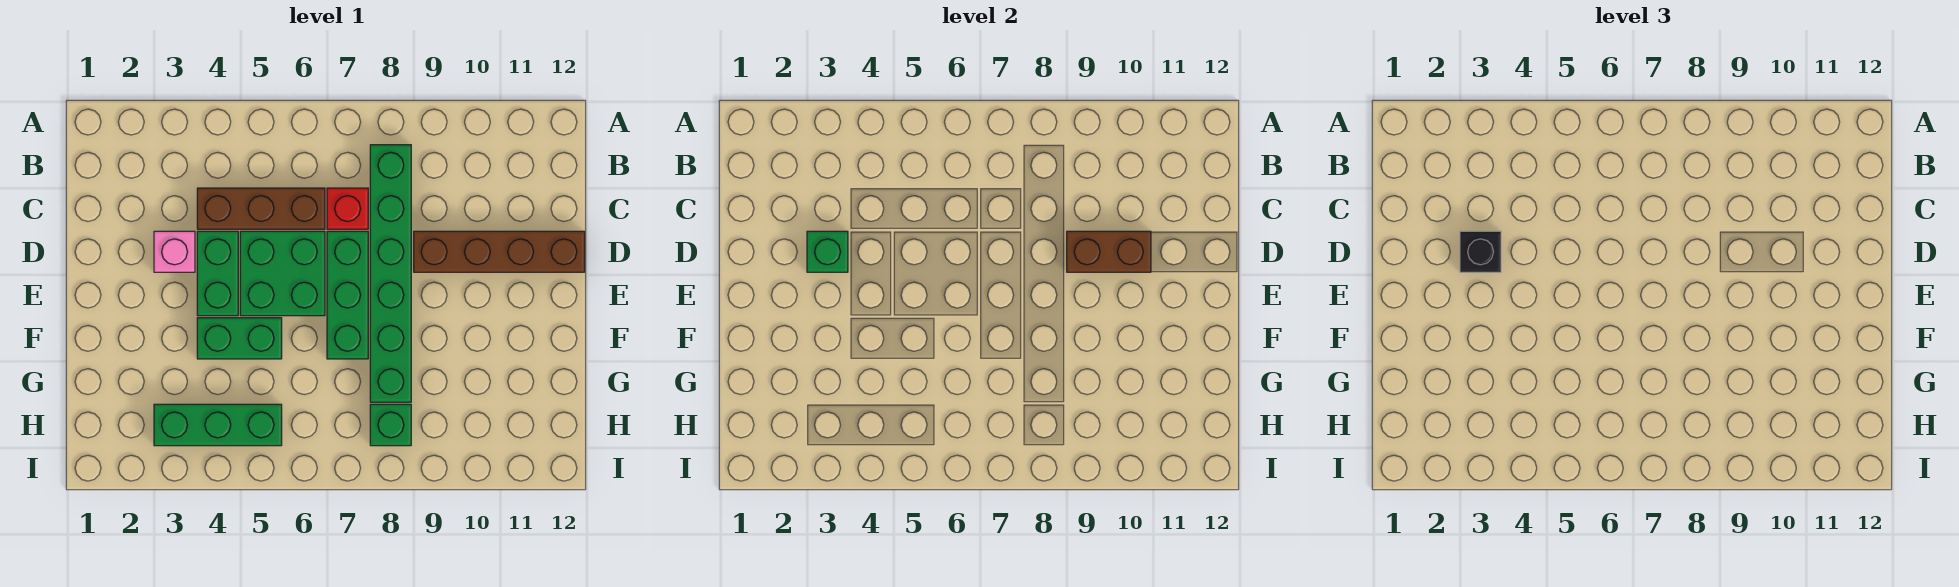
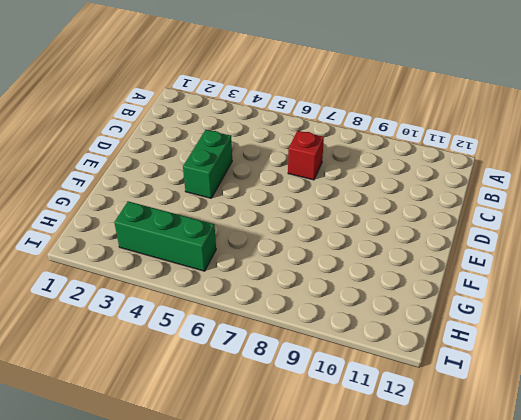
none -> green brick B8:G8 level 1
none -> brown brick C4:C6 level 1
none -> pink brick D3 level 1

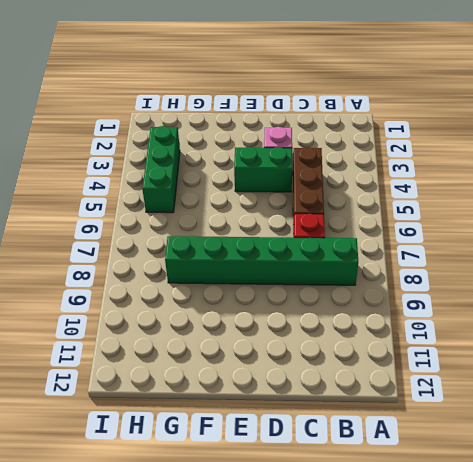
none -> green brick D5:E6 level 1
none -> green brick D7:F7 level 1
none -> brown brick D9:D12 level 1

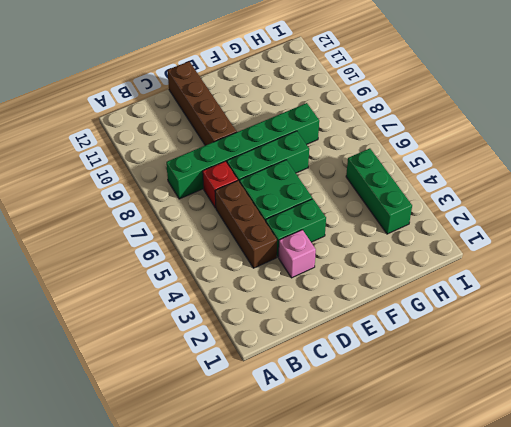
none -> green brick F4:F5 level 1
none -> green brick H8 level 1
none -> green brick D3 level 2

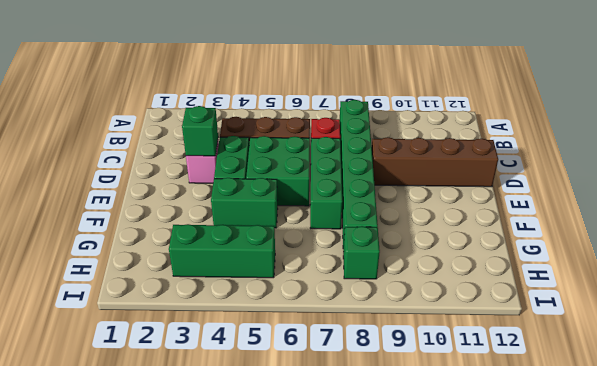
none -> brown brick D9:D10 level 2
none -> black brick D3 level 3

